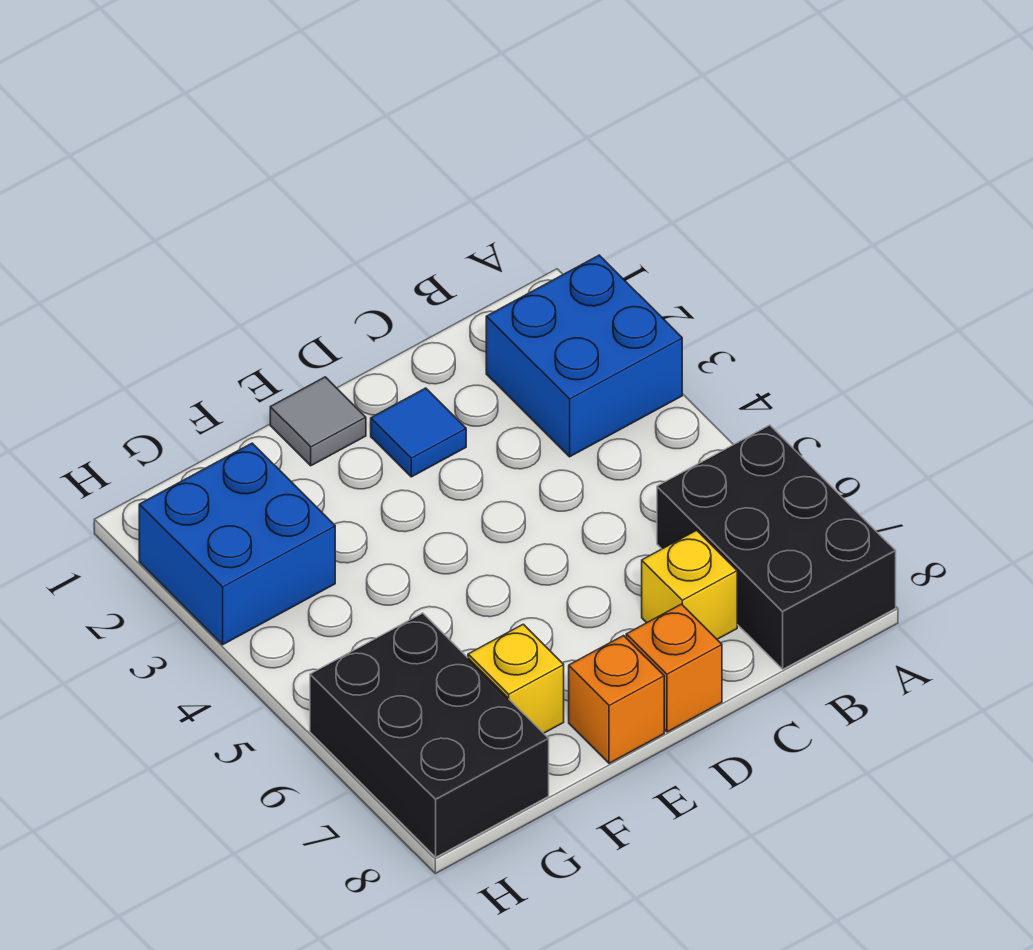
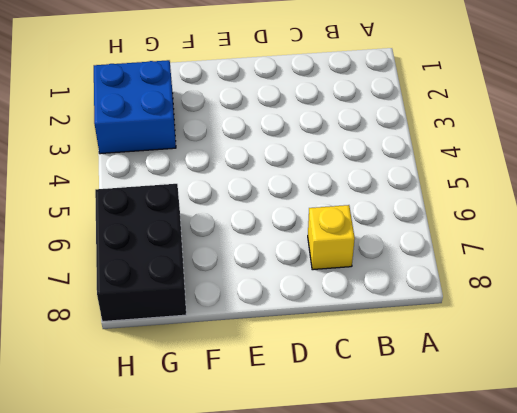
none -> blue brick A2:B3 level 1
none -> black brick A6:B8 level 1

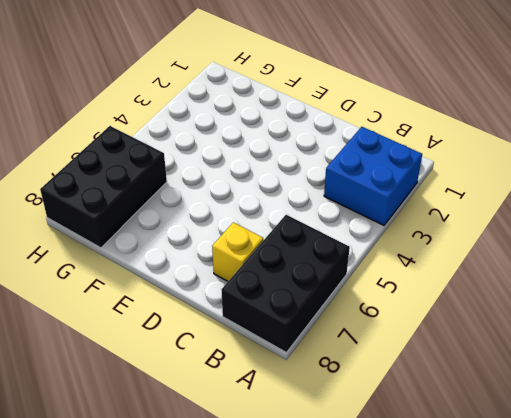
none -> blue tile D2 level 1
none -> orange brick D8 level 1

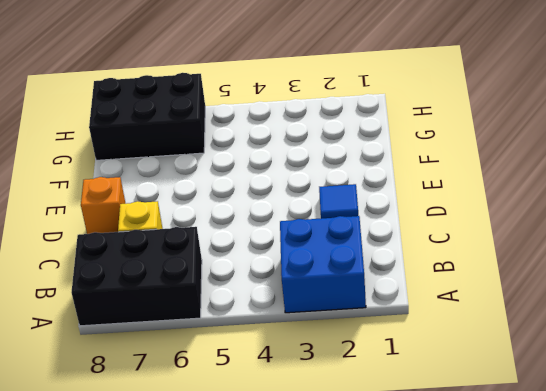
none -> grey tile E1 level 1
none -> orange brick E8 level 1

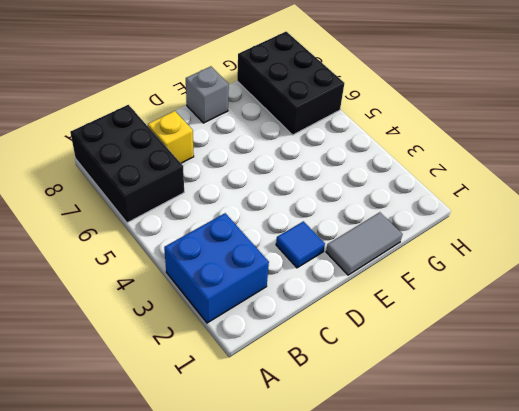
grey tile E1:F1 level 1 -> grey tile E1 level 1
grey brick E8 level 1 -> orange brick E8 level 1
none -> orange brick D8 level 1
none -> yellow brick F7 level 1

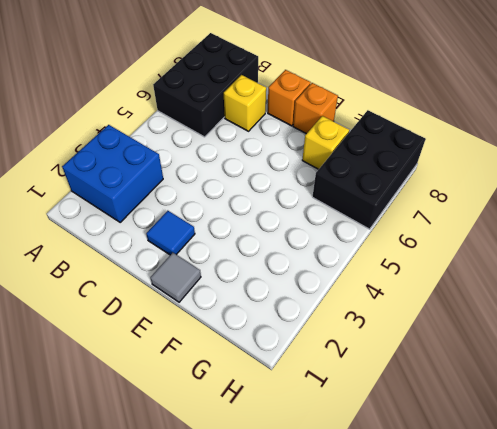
none -> blue brick G2:H3 level 1

